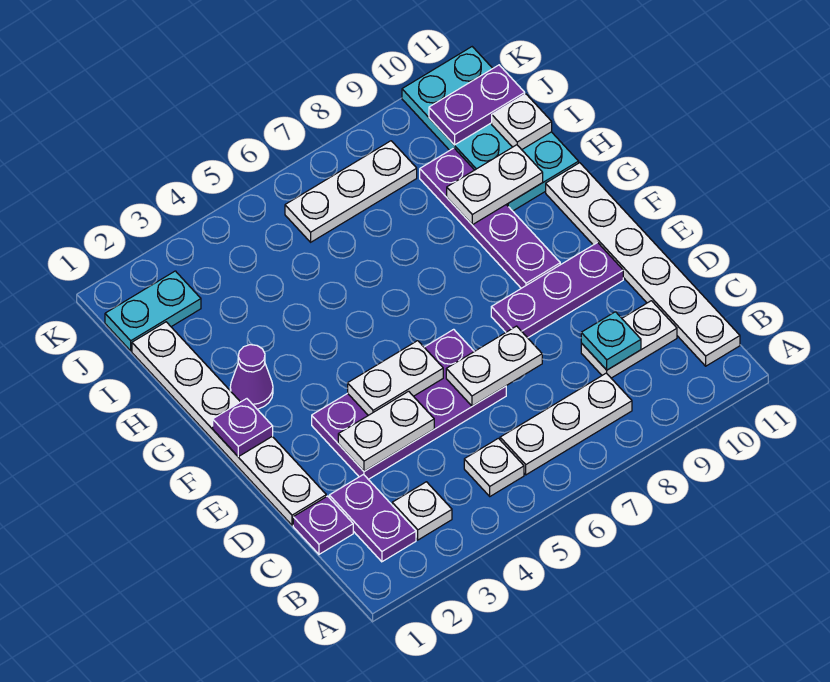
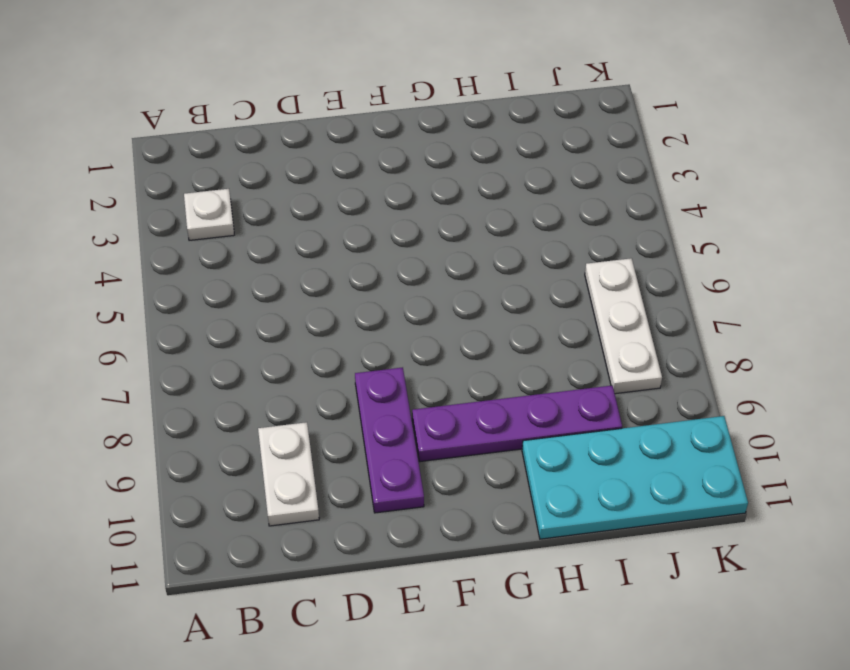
none -> purple plate B2:C2 level 1
none -> white plate B5 level 1
none -> white plate B6:B8 level 1

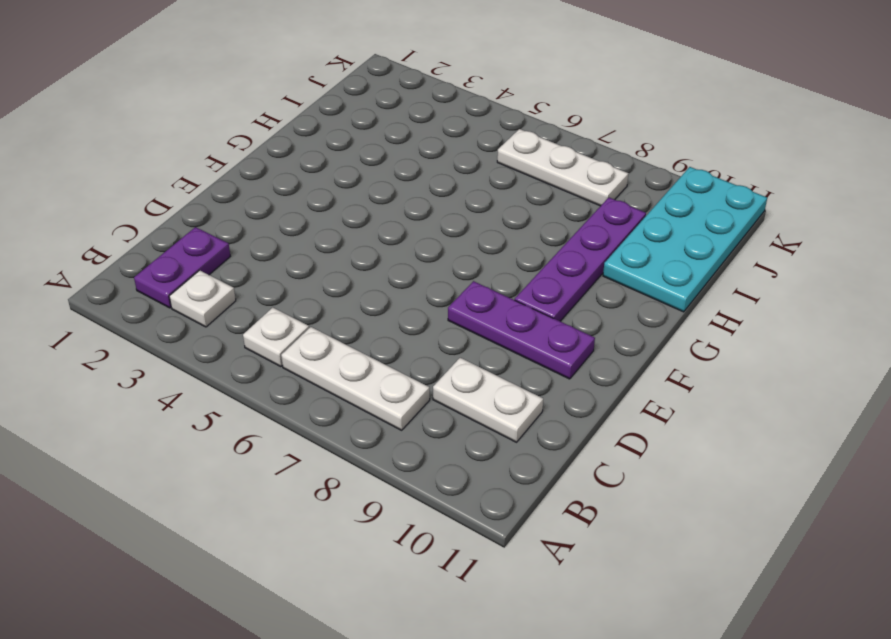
none -> white plate B11:G11 level 1
none -> purple plate C1 level 1
none -> white plate D1:I1 level 1

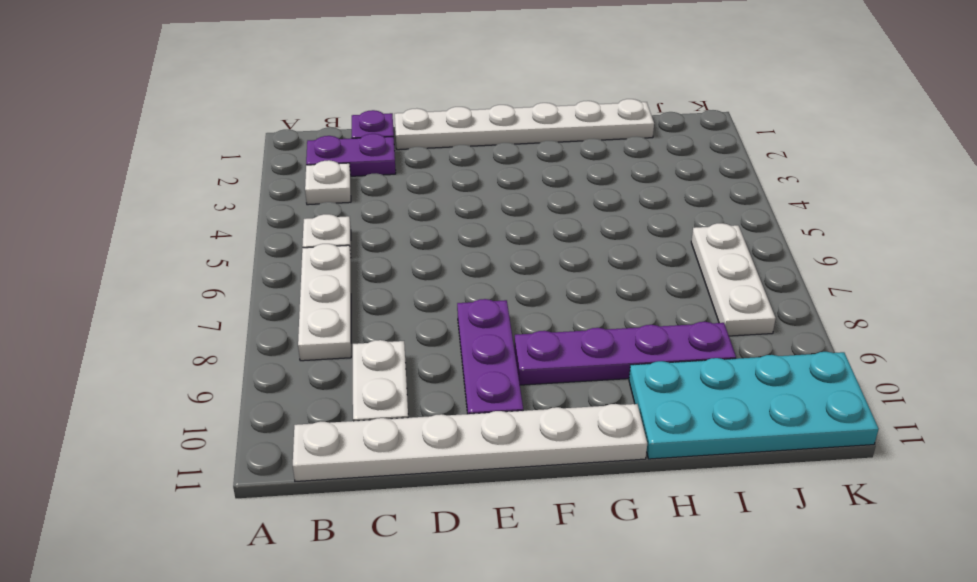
none -> purple plate D3:E6 level 1
none -> purple cone G2 level 1
none -> cyan plate J1:J2 level 1

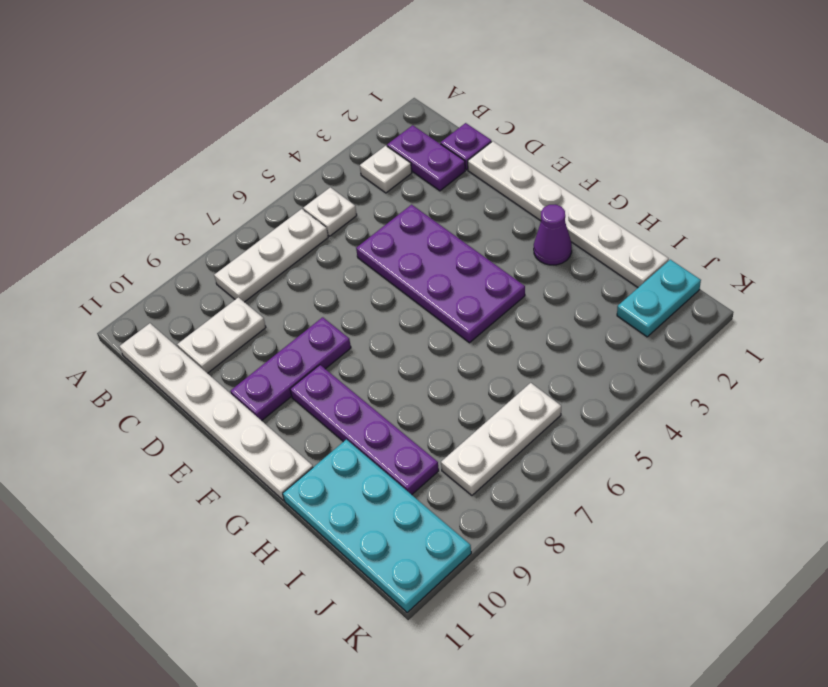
purple plate D4:G5 level 1 -> purple plate D3:E6 level 1
none -> cyan plate C9 level 2
none -> white plate D3:D4 level 2
none -> white plate D6:D7 level 2

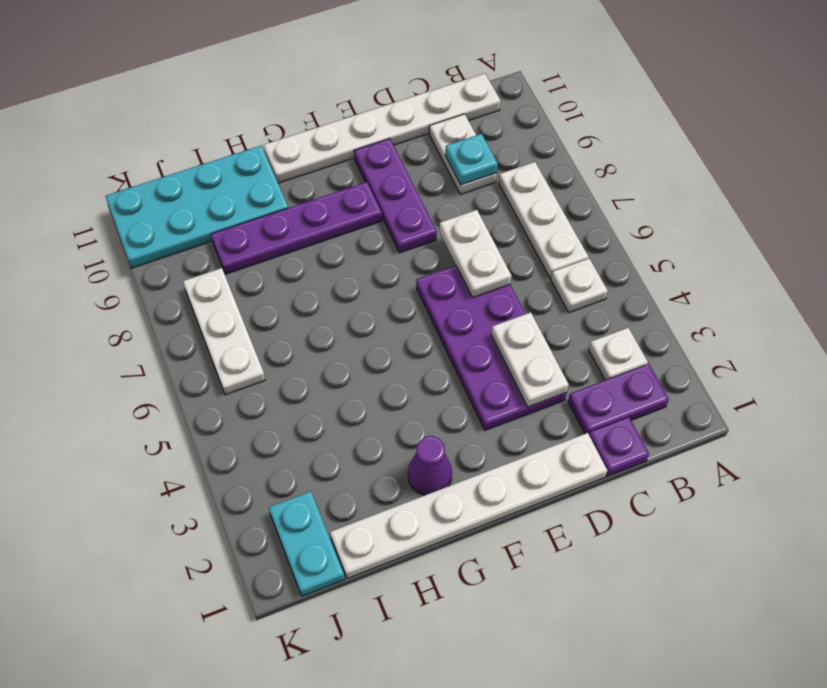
none -> white plate E4:E5 level 2
none -> purple plate F1 level 2
none -> white plate H9:H10 level 2

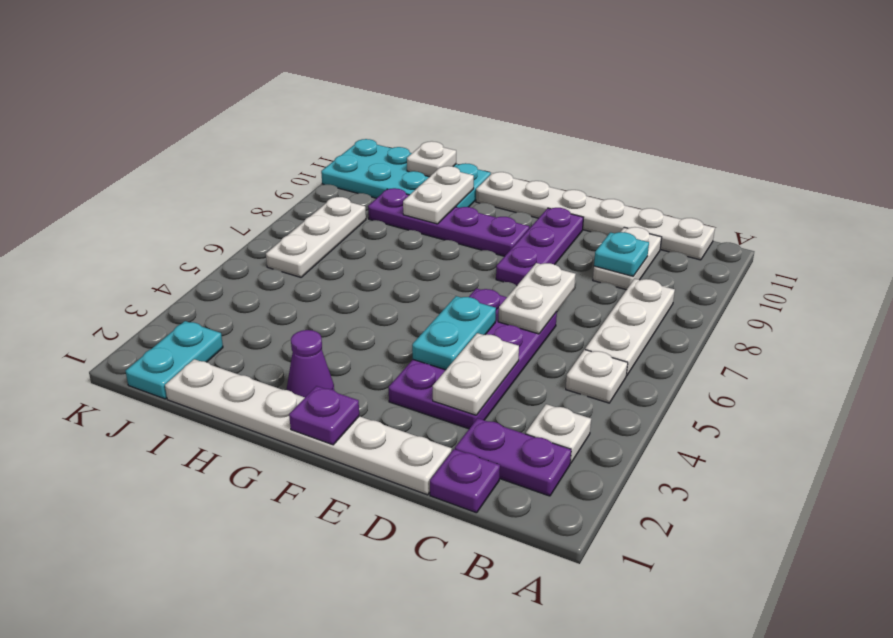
cyan plate E4:E5 level 2 -> white plate E4:E5 level 2
none -> purple plate J10:J11 level 2

